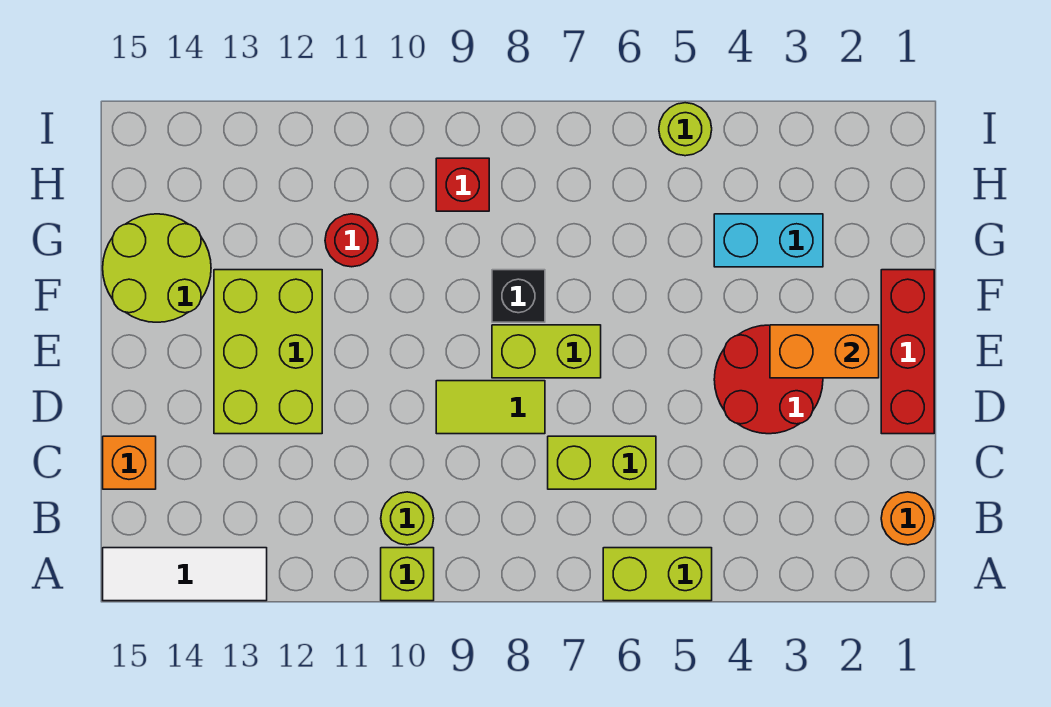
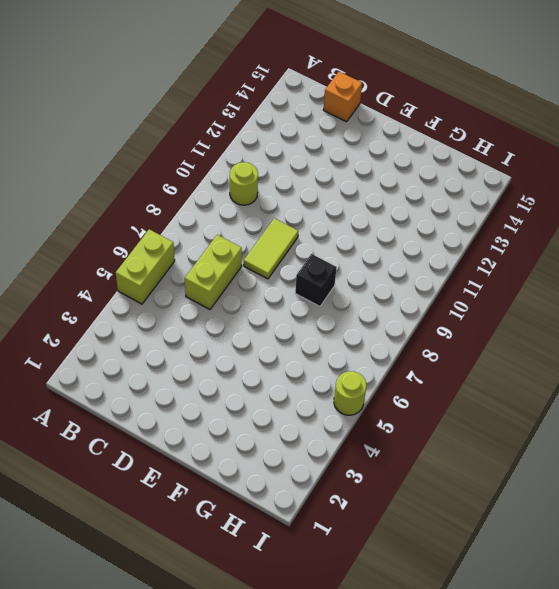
none -> lime brick A10 level 1
none -> white tile A13:A15 level 1
none -> orange round brick B1 level 1

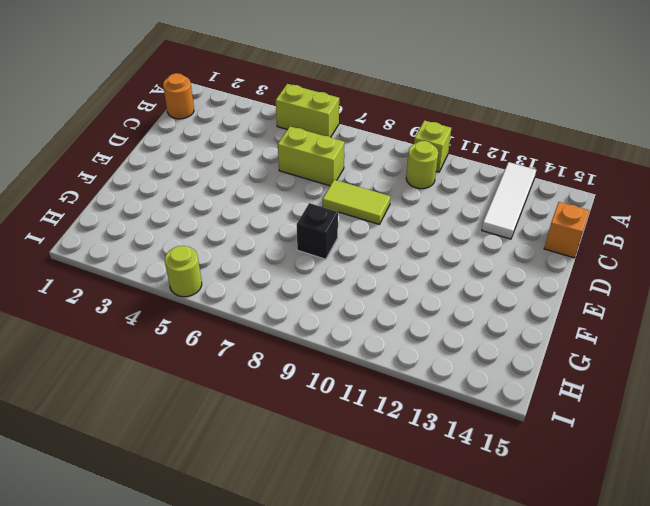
white tile A13:C13 level 1 -> white tile A13:A15 level 1
none -> red brick D1:F1 level 1
none -> red round brick D3:E4 level 1
none -> lime brick D12:F13 level 1

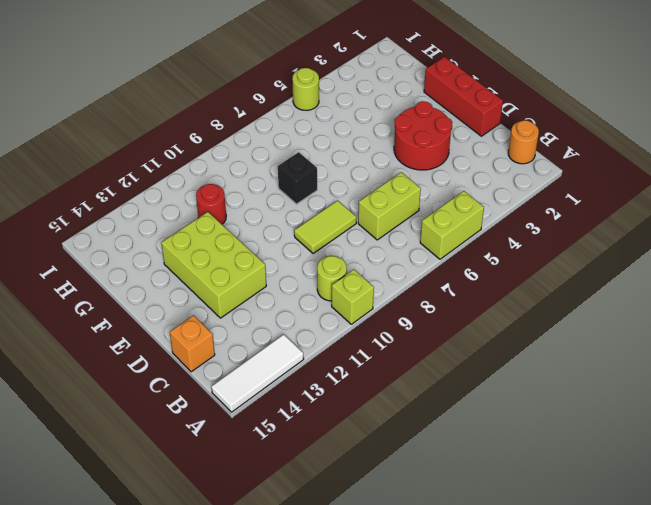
none -> lime brick E7:E8 level 1
none -> lime round brick F14:G15 level 1
none -> cyan brick G3:G4 level 1

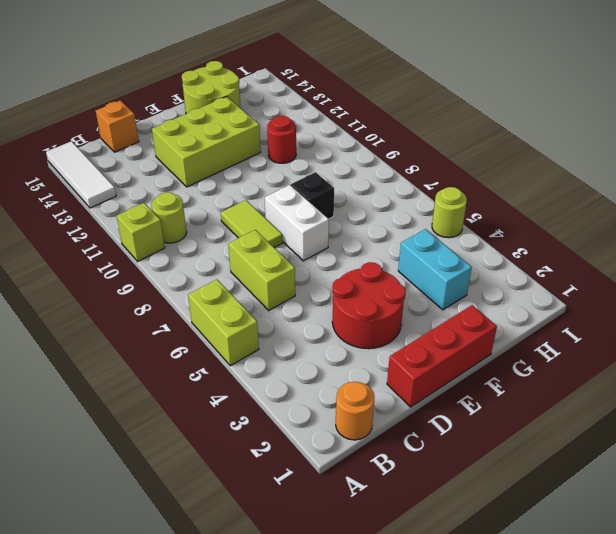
white brick E7:E8 level 1 -> lime brick E7:E8 level 1
none -> red brick H9 level 1
none -> orange brick E2:E3 level 2

